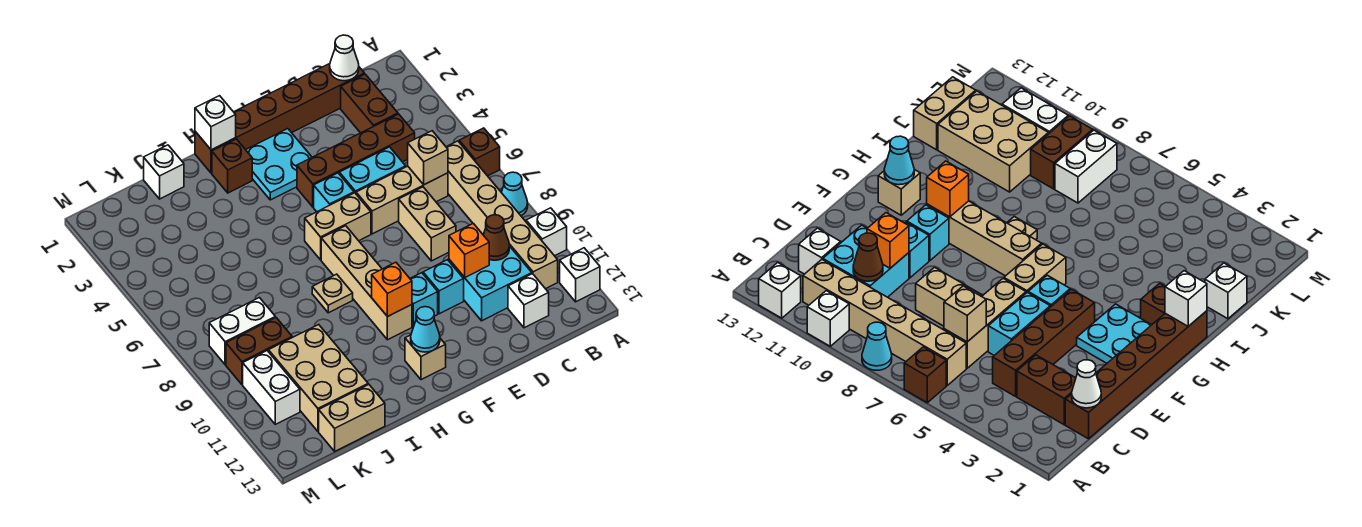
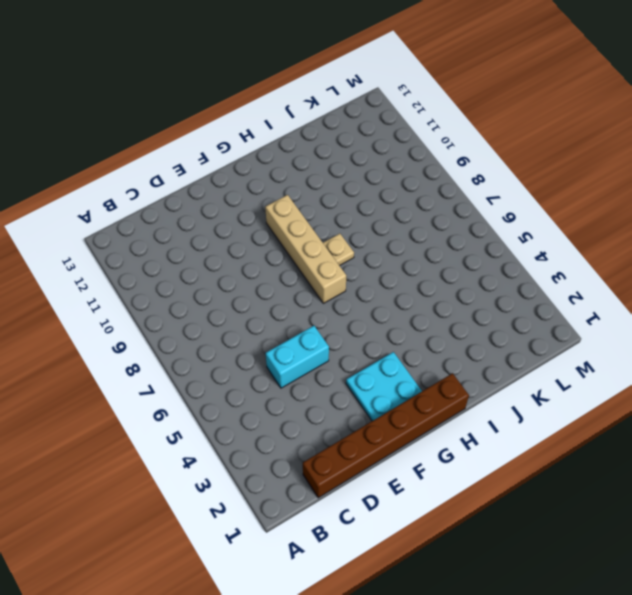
none -> brown brick A6 level 1
none -> cyan cone A8 level 1
none -> white brick A10 level 1
none -> white brick A12 level 1

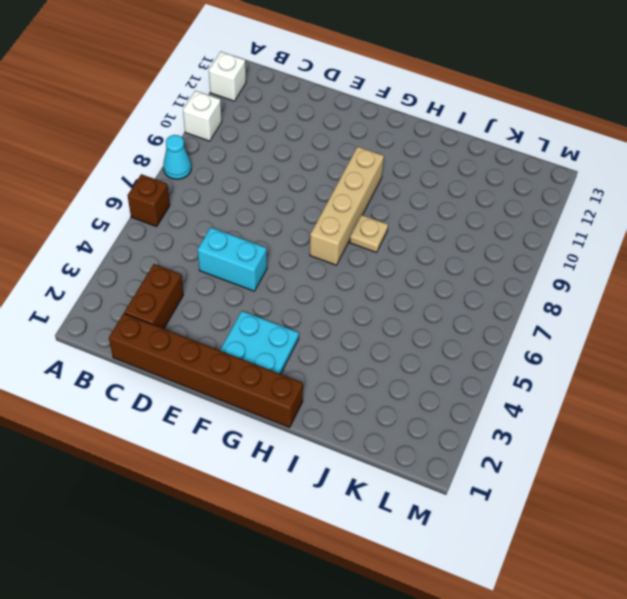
none -> tan brick B6:B11 level 1
none -> brown brick C4:F4 level 1
none -> tan brick C6:E6 level 1
none -> cyan brick C10:D11 level 1

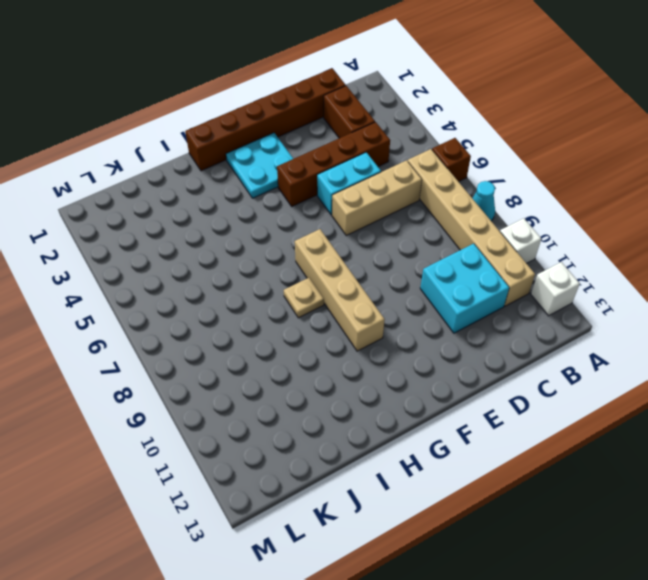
none -> white brick C12 level 1
none -> tan brick D7:D8 level 1
none -> cyan brick E10 level 1
none -> cyan brick F5 level 1

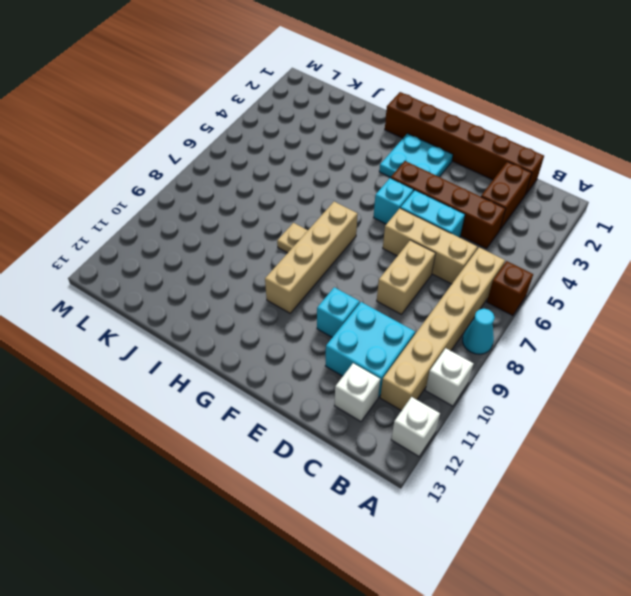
none -> tan brick F6:G6 level 1
none -> cyan brick F10 level 1
none -> tan brick G12 level 1
none -> brown brick H2 level 1

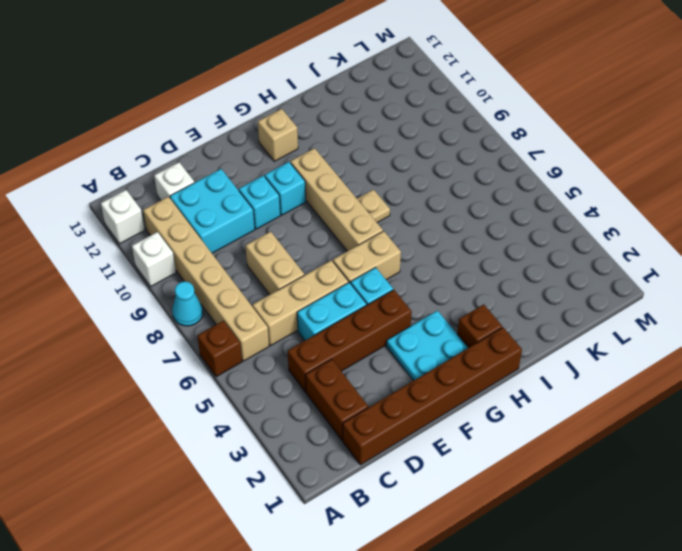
none -> white brick J1 level 1
none -> tan brick J10:K12 level 1
none -> tan brick J13:K13 level 1
none -> white brick K8:L8 level 1

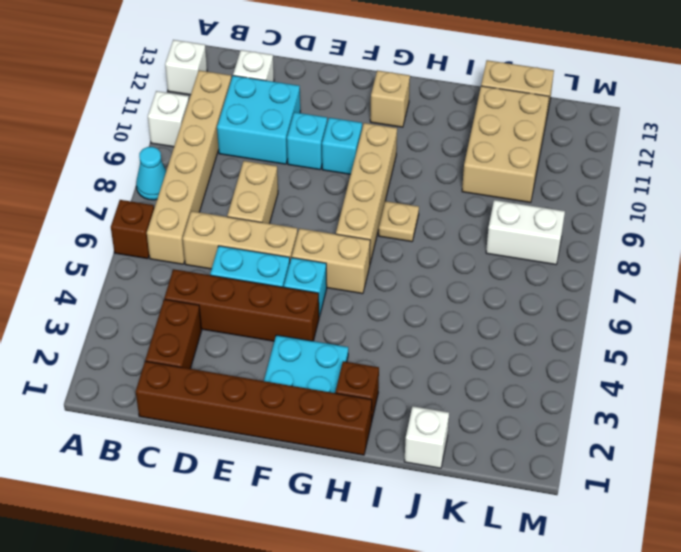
none -> brown brick K9:L9 level 1
none -> white brick L10:L11 level 1
none -> white cone C1 level 2
none -> tan brick C6 level 2

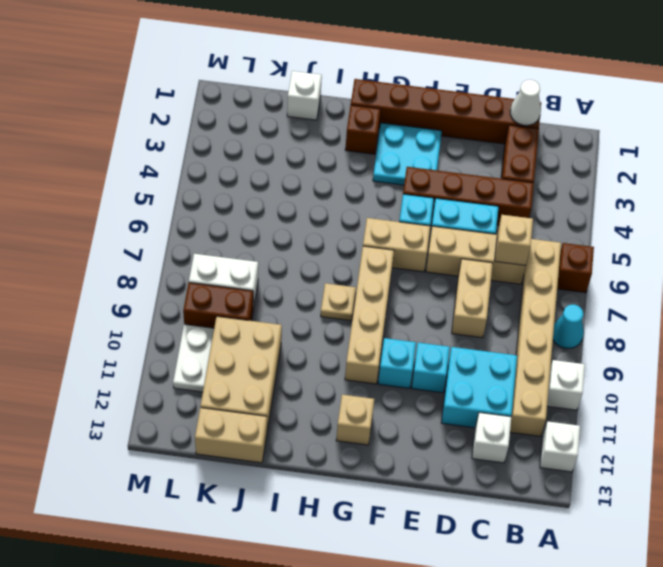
white plate L10:L11 level 1 -> white brick L10:L11 level 1
none -> brown cone C10 level 2
none -> orange brick D10 level 2
none -> orange brick G10 level 2
none -> cyan cone G12 level 2

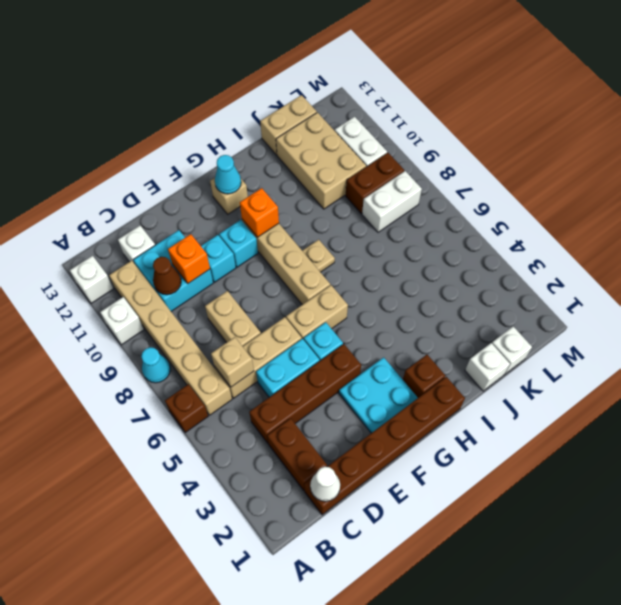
white brick K1 level 1 -> white brick H1 level 2

